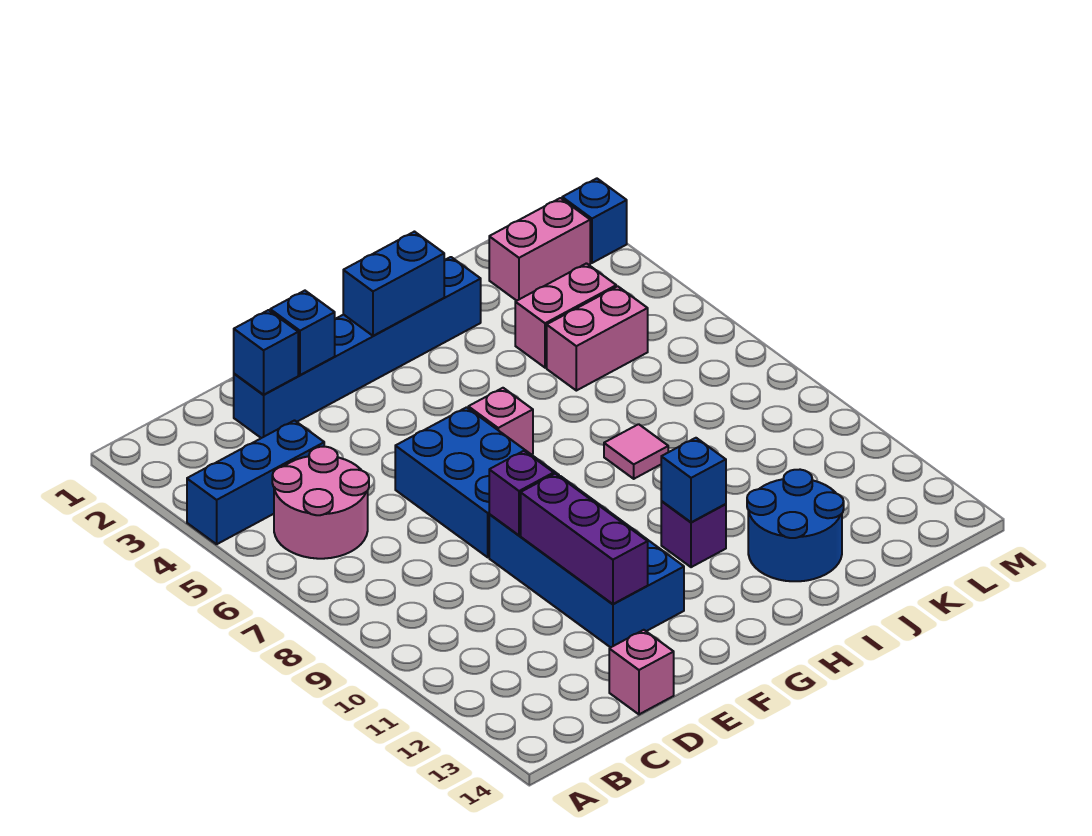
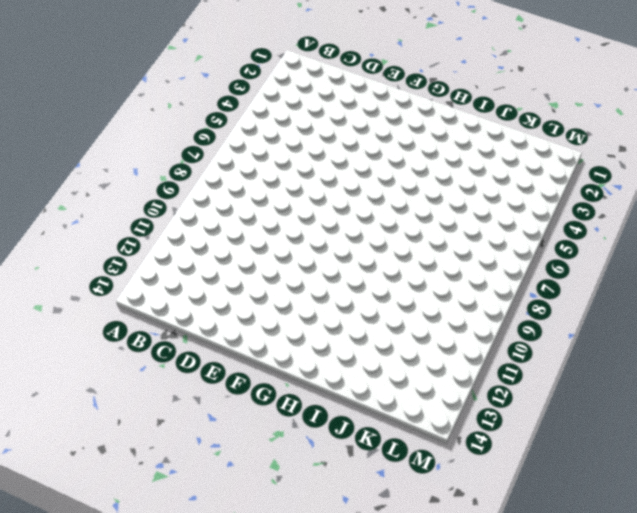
none -> blue brick A4:C4 level 1
none -> pink round brick B5:C6 level 1
none -> blue brick D2:I2 level 1

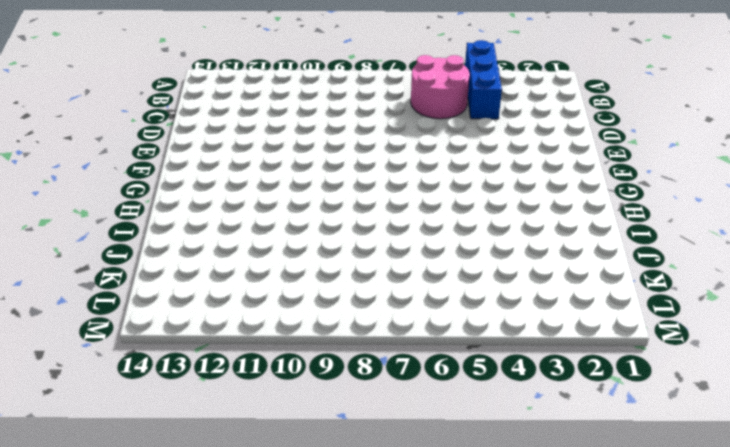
none -> blue brick D2:I2 level 1
none -> pink brick D14 level 1
none -> blue brick E6:F8 level 1

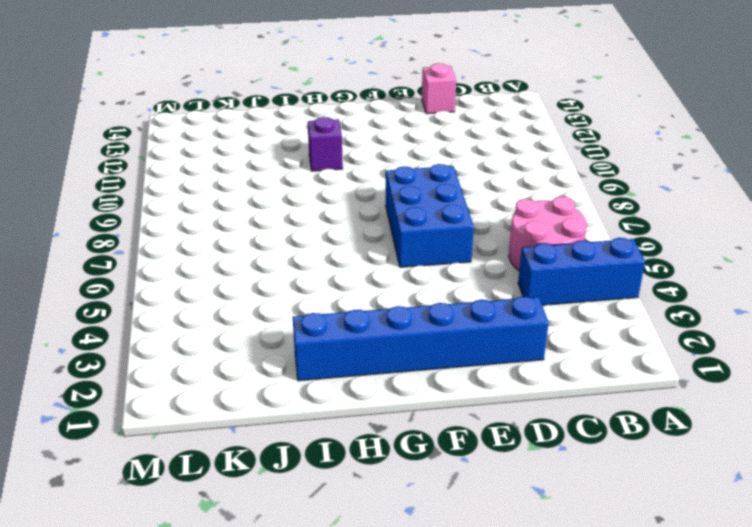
none -> blue brick E9:F12 level 1
none -> pink brick G6 level 1
none -> pink tile I8 level 1

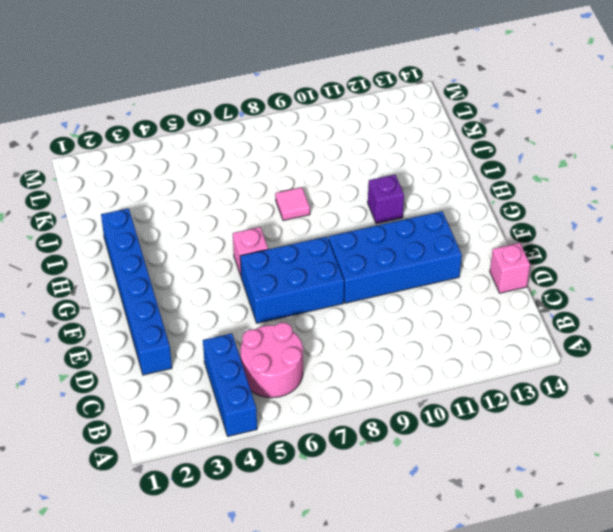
none -> blue round brick I12:J13 level 1
none -> pink brick J4:K4 level 1
none -> pink brick J5:K5 level 1

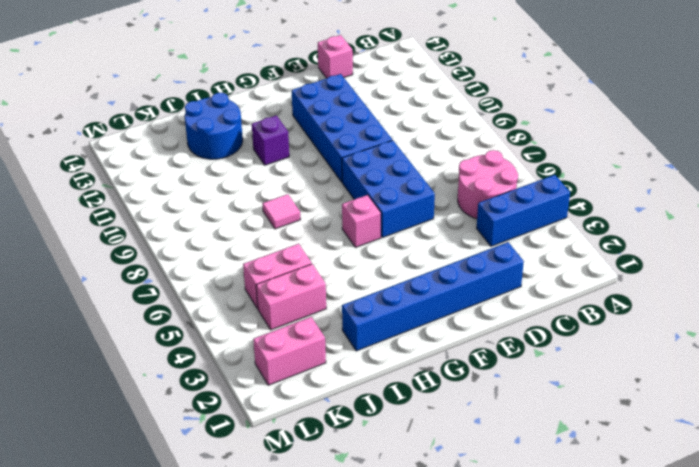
none -> blue brick M2 level 1
none -> blue brick D2 level 2
none -> blue brick E2 level 2

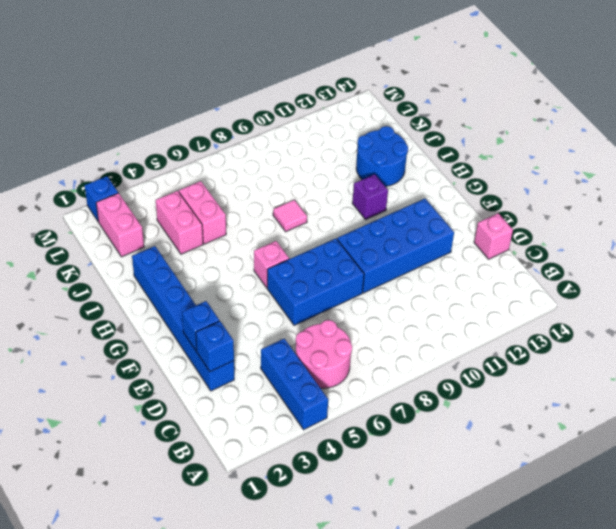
none -> purple brick E9 level 2
none -> purple brick E10:E12 level 2
none -> blue brick G2:H2 level 2

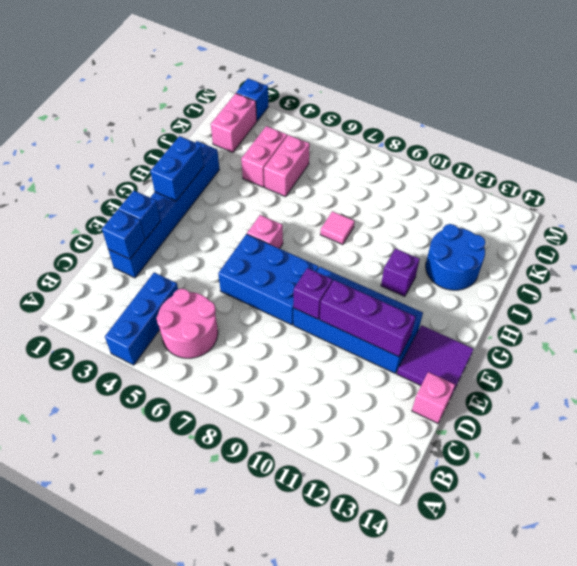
purple tile E13:F14 level 1 -> none
none -> blue brick H11 level 2

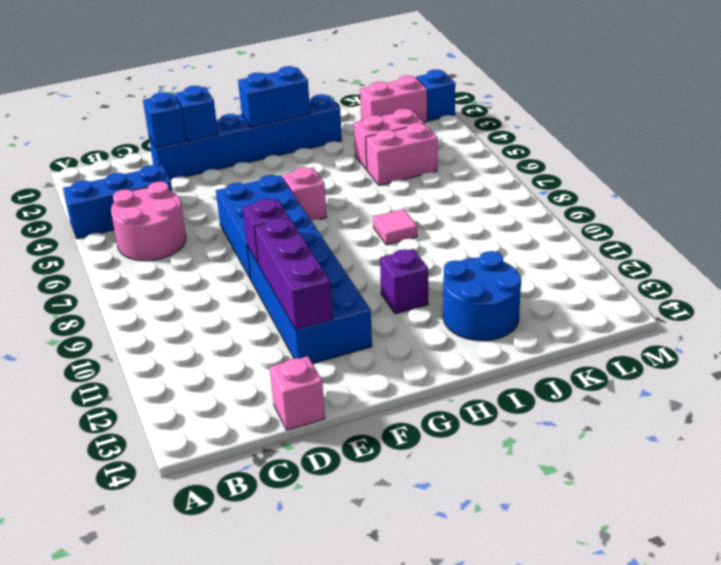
none -> blue brick H11 level 2

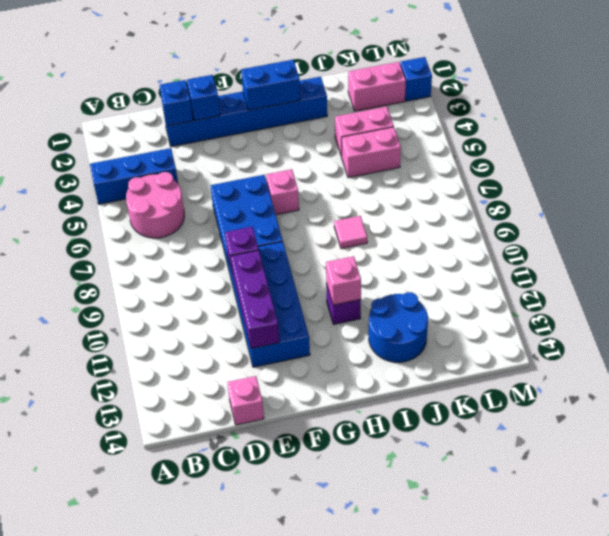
pink brick H11 level 2 -> blue brick H11 level 2

